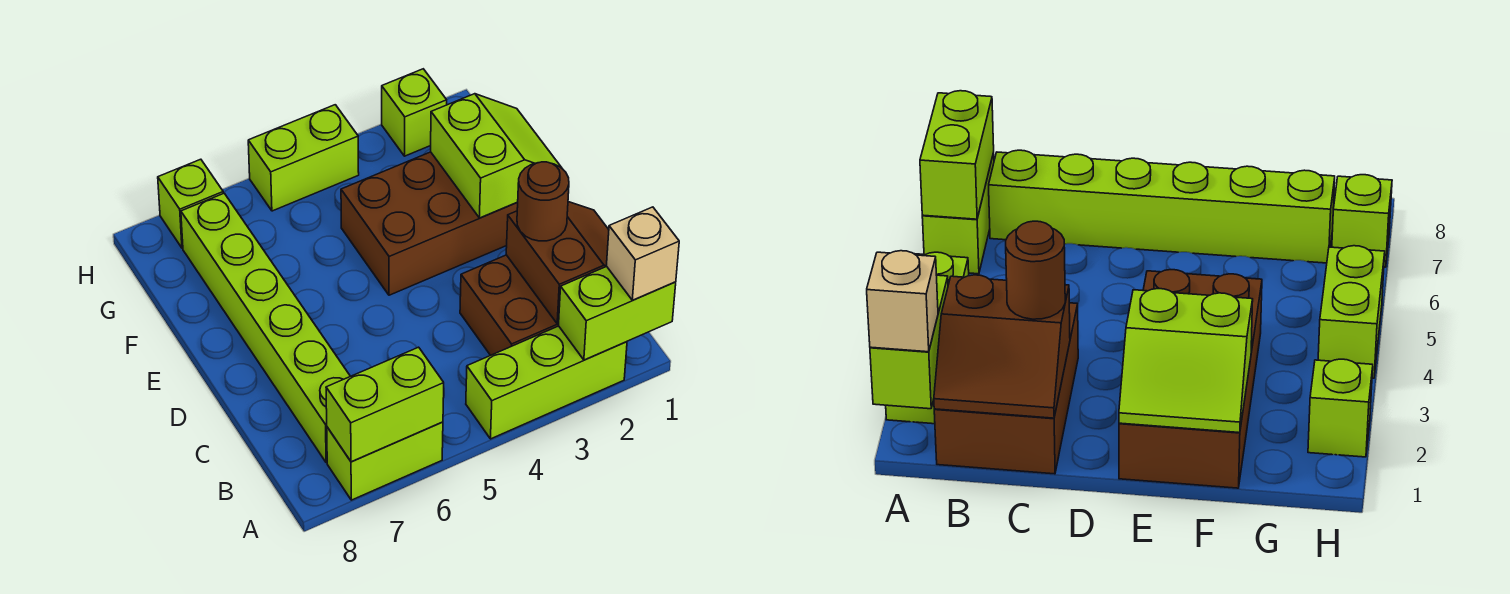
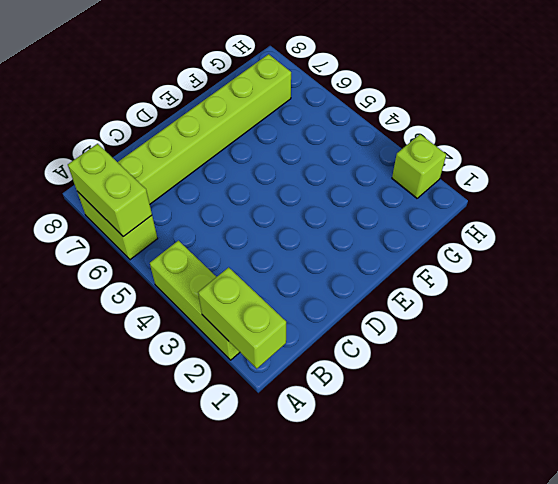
none -> brown brick B1:C3 level 1
none -> brown brick E1:F4 level 1
none -> lime brick H4:H5 level 1

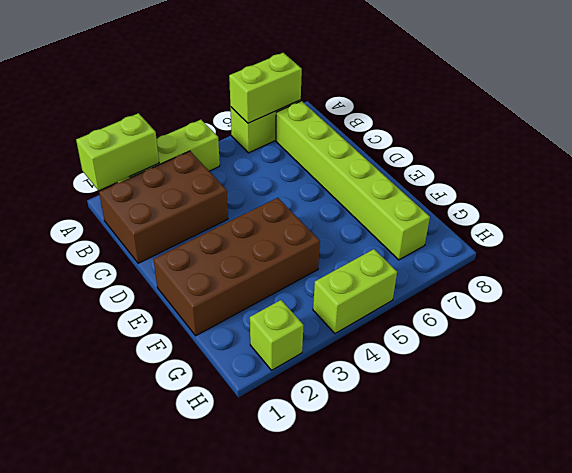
none -> lime brick H7 level 1
none -> brown slope B1:C2 level 2 top 2
none -> lime slope E1:F2 level 2 top 2

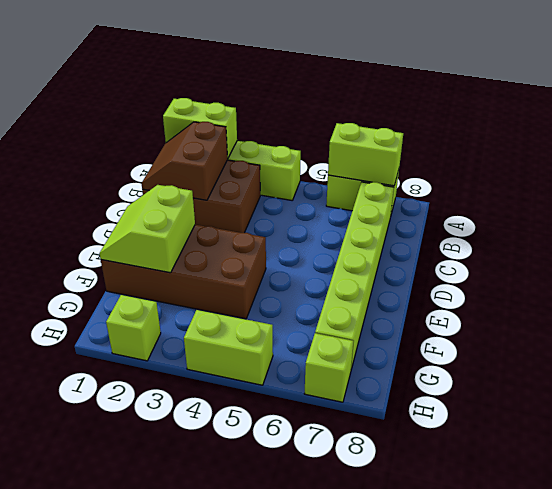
none -> tan brick A1 level 3
none -> brown round brick C2 level 3

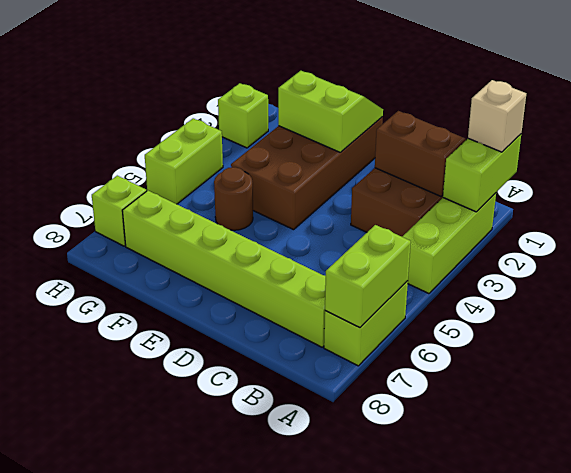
brown round brick F5 level 1 -> brown round brick C2 level 3

